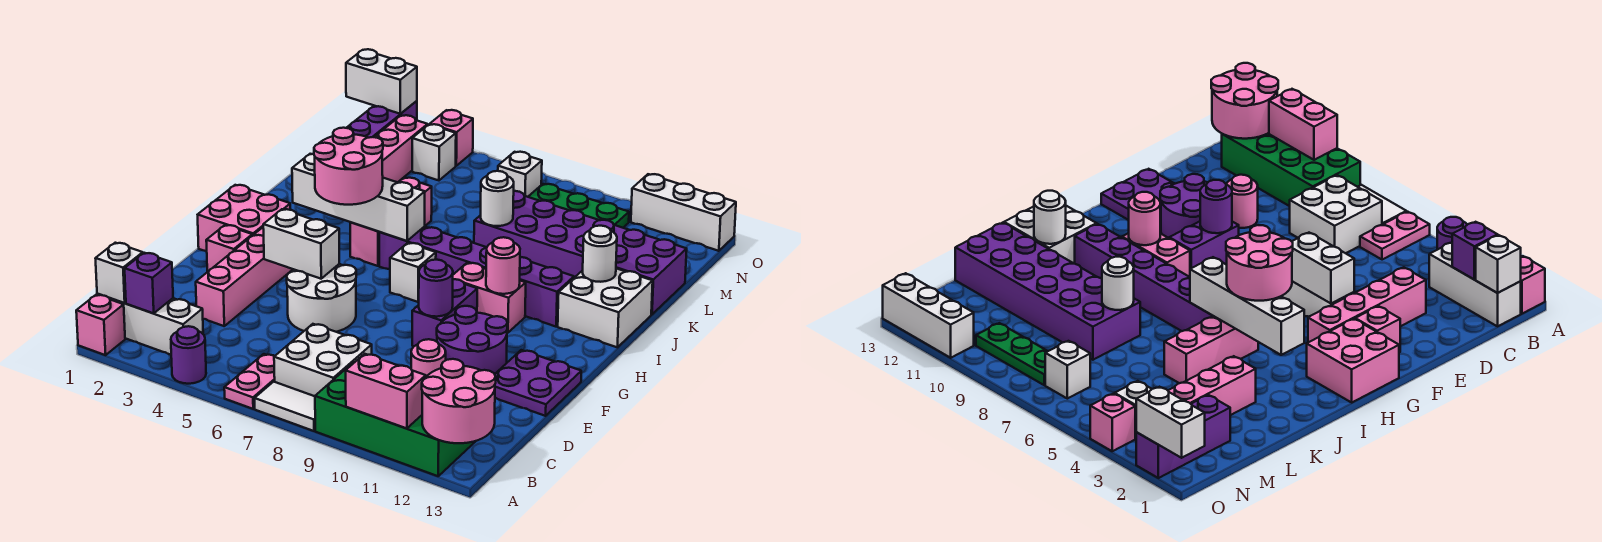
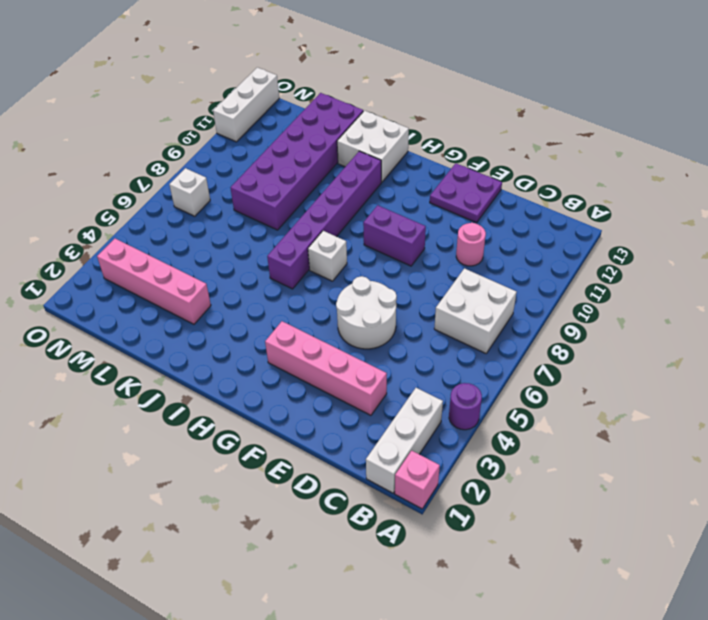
none -> pink plate A6:B6 level 1
none -> white tile A7:A8 level 1
none -> green brick A9:B12 level 1
none -> purple round brick E10:F11 level 1

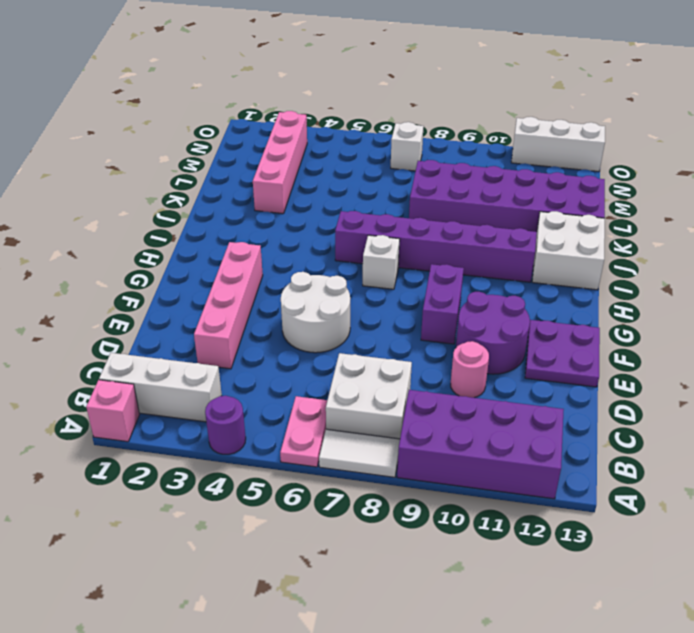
purple brick A9:B12 level 1 -> green brick A9:B12 level 1
none -> pink brick F2 level 1
none -> pink brick G1:H2 level 1
none -> pink brick H9:H10 level 1
none -> pink brick I5:K5 level 1

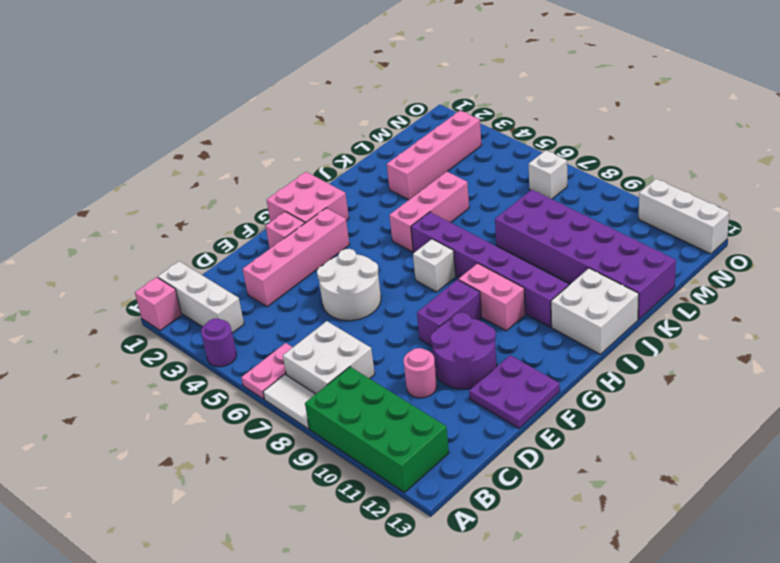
none -> purple brick M2:O2 level 1
none -> white brick N4 level 1
none -> green plate N8:N10 level 1
none -> pink brick O4 level 1

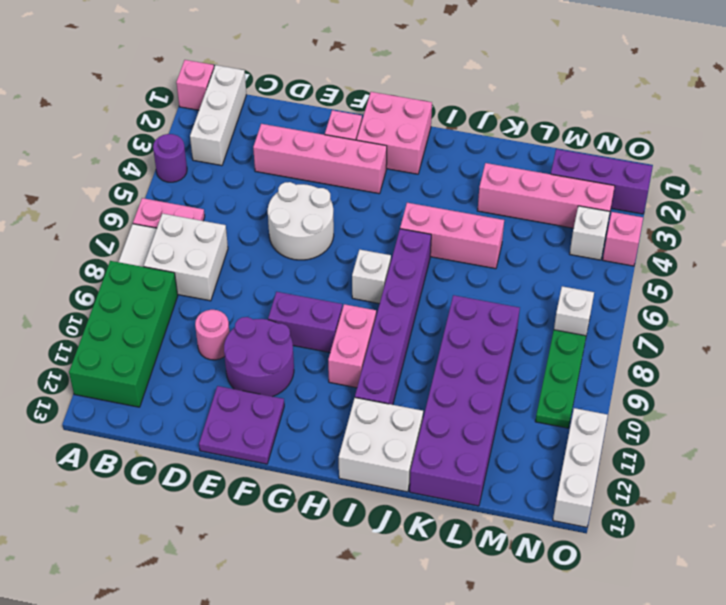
none -> pink brick A10:A11 level 2
none -> pink round brick A12:B13 level 2
none -> white brick B1 level 2
none -> purple brick B2 level 2

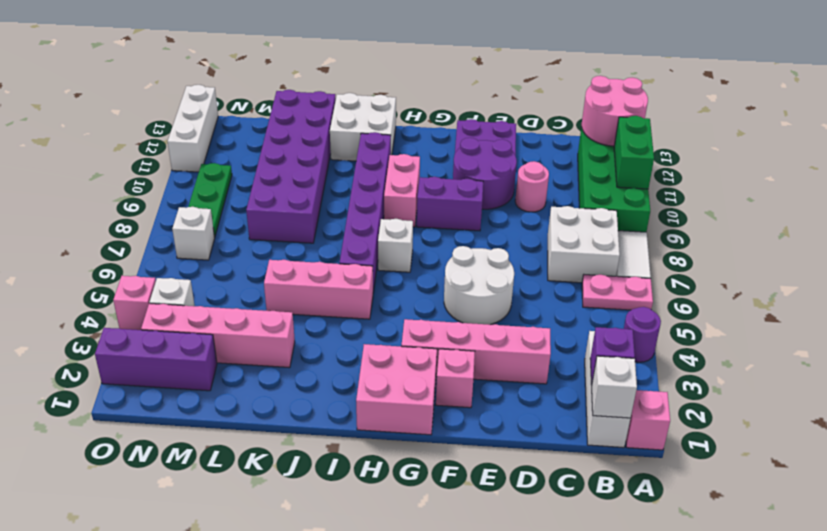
green brick A10:A11 level 2 -> pink brick A10:A11 level 2
none -> white brick F4:F5 level 2
none -> purple round brick F9 level 2
none -> pink round brick H10 level 2
none -> white brick I3:I6 level 2

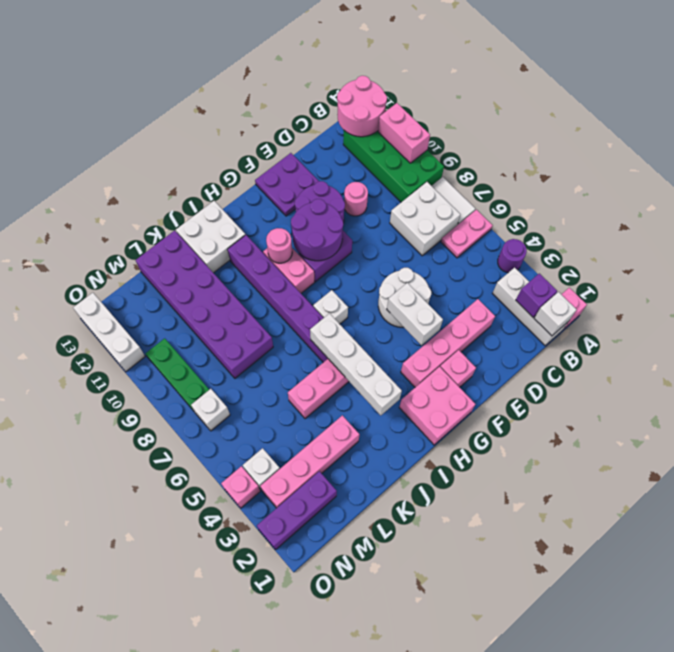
purple round brick F9:G10 level 2 -> purple round brick F9 level 2
none -> white round brick J12 level 2
none -> white round brick K8 level 2
none -> white brick O1:O2 level 2
none -> pink round brick H4:I5 level 3

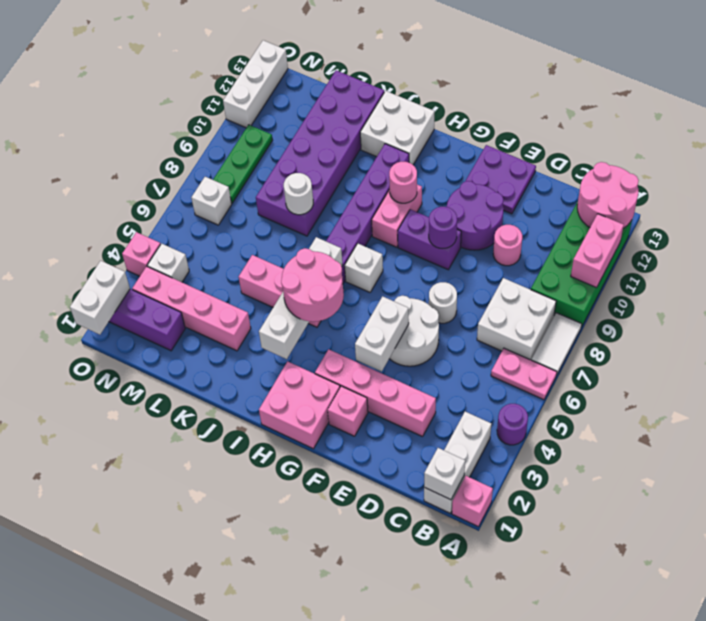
white round brick E7 level 1 -> white round brick J12 level 2
none -> purple brick B2 level 2

